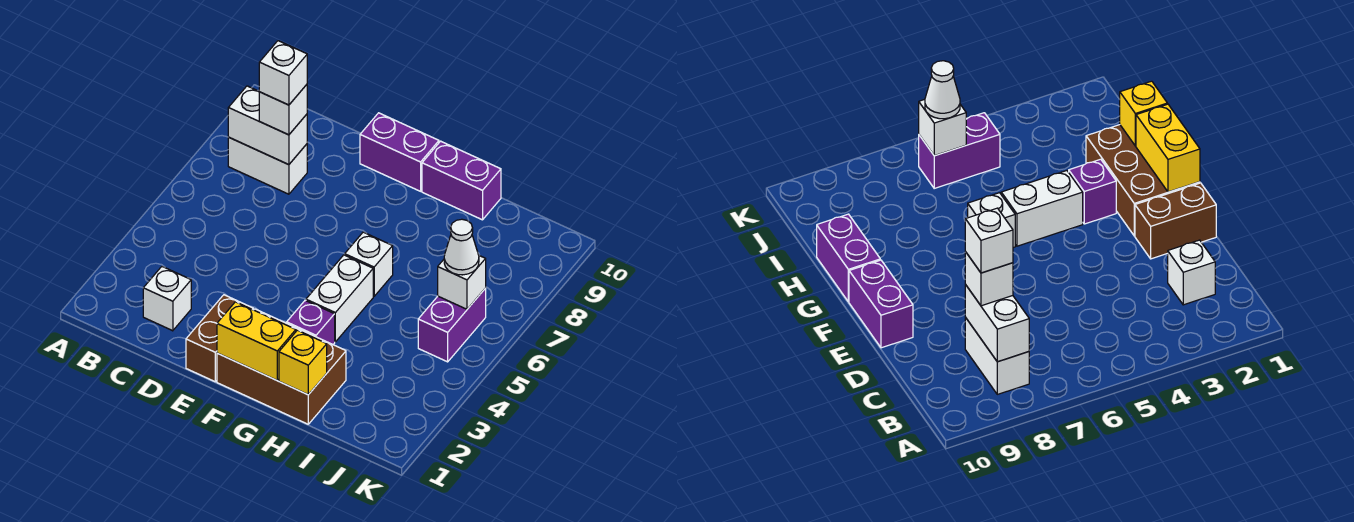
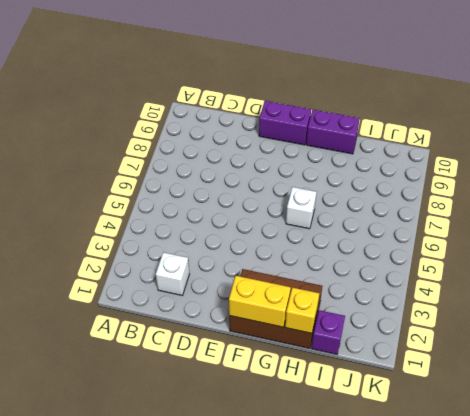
purple brick I1 level 1 -> purple brick G3 level 1
none -> white brick B8:C8 level 1
none -> brown brick E1:E2 level 1
none -> white brick G4:G5 level 1

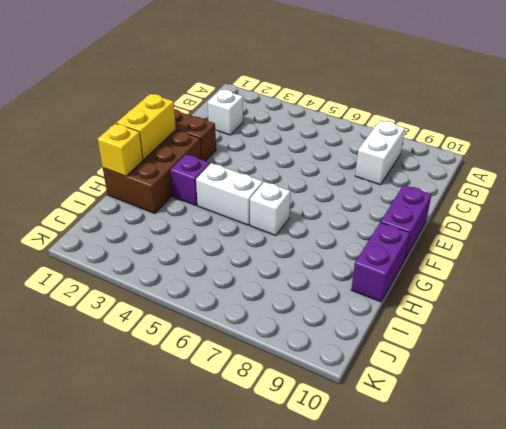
none -> purple brick J5:J6 level 1
none -> white brick B8:C8 level 2
none -> white brick J6 level 2

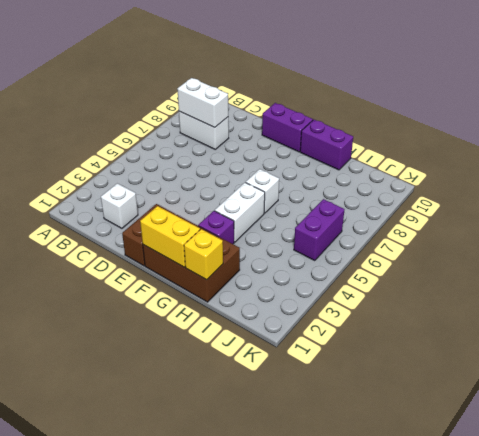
none -> white brick J6 level 2
none -> white brick C8 level 3
none -> white cone J6 level 3

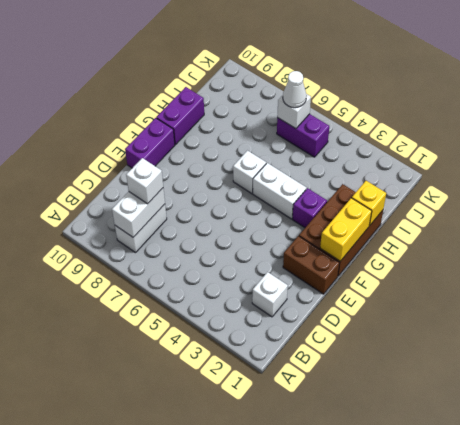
none -> white brick C8 level 4

